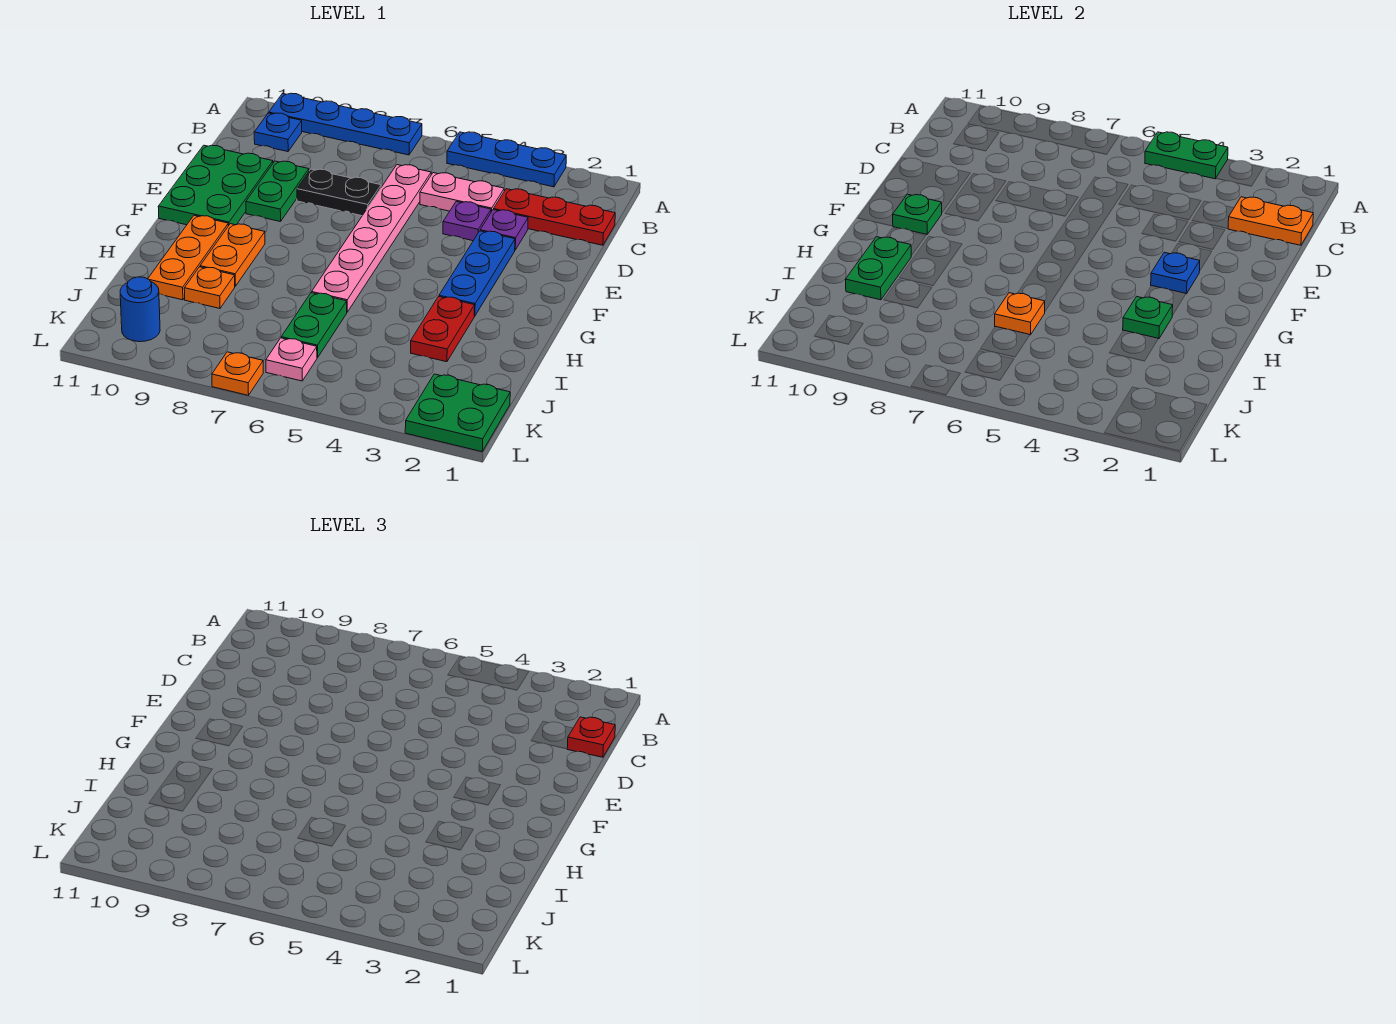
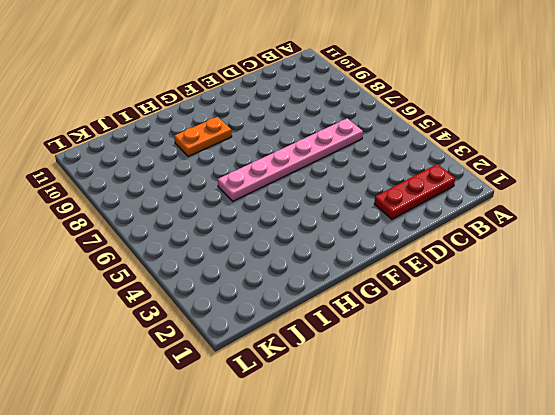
red plate B2:D2 level 1 -> red plate C1:C3 level 1
none -> blue plate A3:A5 level 1
none -> blue plate A7:A10 level 1
none -> blue plate B10 level 1

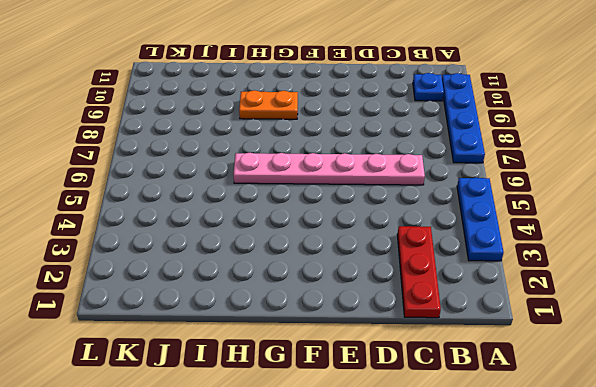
none -> pink plate C4:C5 level 1
none -> purple plate D3 level 1
none -> purple plate D4 level 1

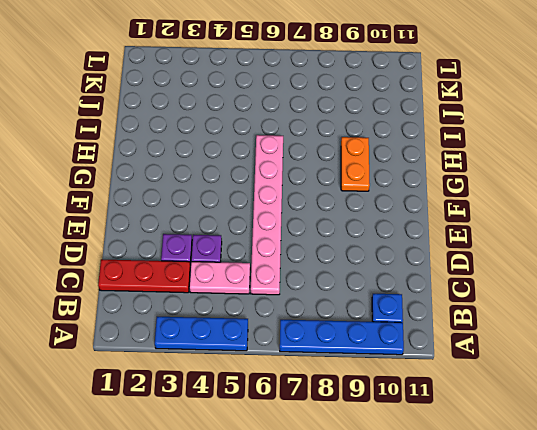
none -> black plate D7:D8 level 1
none -> green plate D9:E9 level 1
none -> green plate D10:F11 level 1

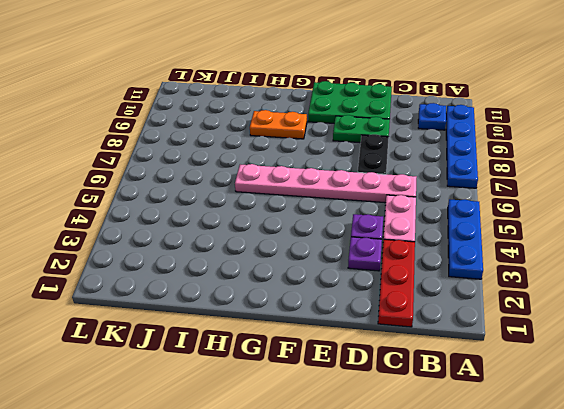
none -> blue plate E3:G3 level 1
none -> orange plate G10:I10 level 1
none -> red plate H3:I3 level 1

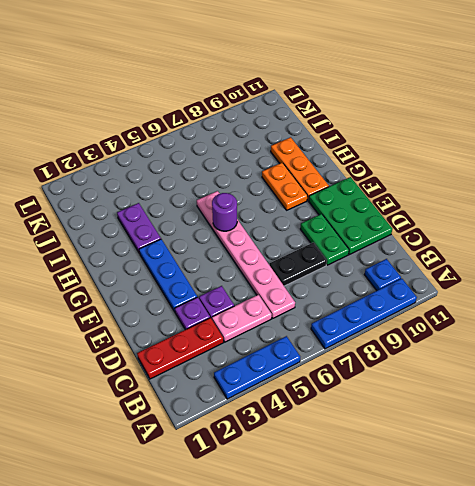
purple round brick G6 level 2 -> none
purple plate H3:I3 level 1 -> red plate H3:I3 level 1
none -> green plate I6:J6 level 1
none -> orange plate I9 level 1
none -> green plate K1:L2 level 1

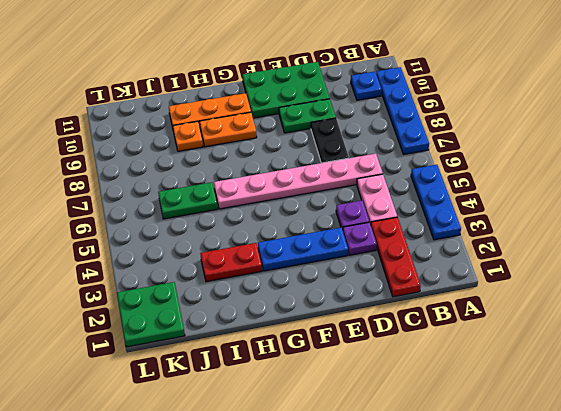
none -> pink plate K6 level 1
none -> blue round brick K10 level 1
none -> orange plate L7 level 1

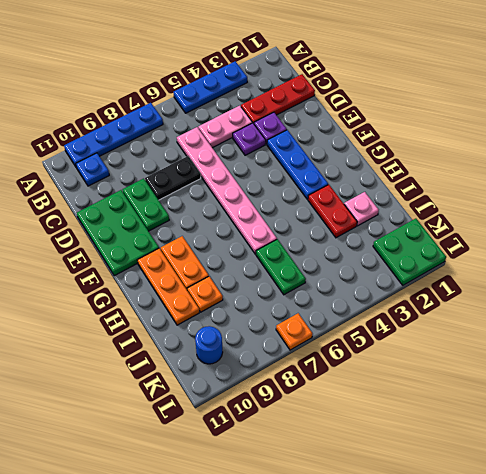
pink plate I2 level 1 -> pink plate K6 level 1
none -> green plate A4:A5 level 2
none -> orange plate C1:C2 level 2
none -> blue plate F3 level 2

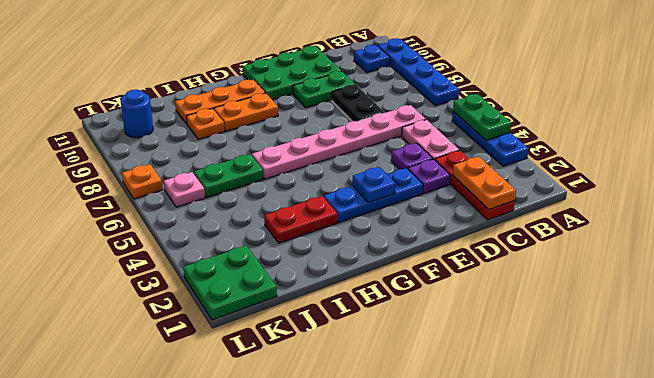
none -> green plate F10 level 2
none -> green plate H3 level 2
none -> green plate H10:I10 level 2

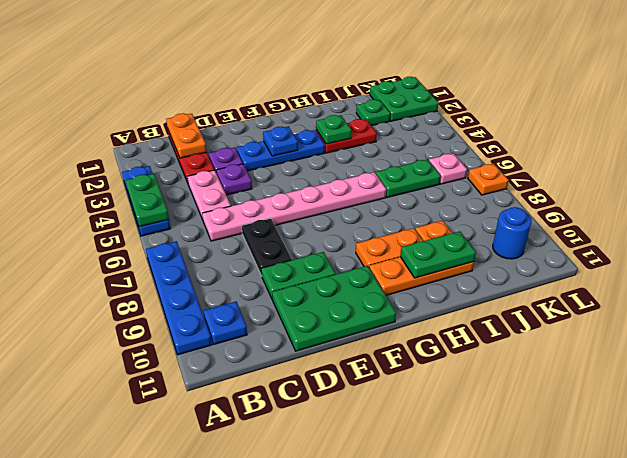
green plate J2 level 1 -> green plate F10 level 2
none -> orange plate I6 level 2
none -> red plate C1 level 3

